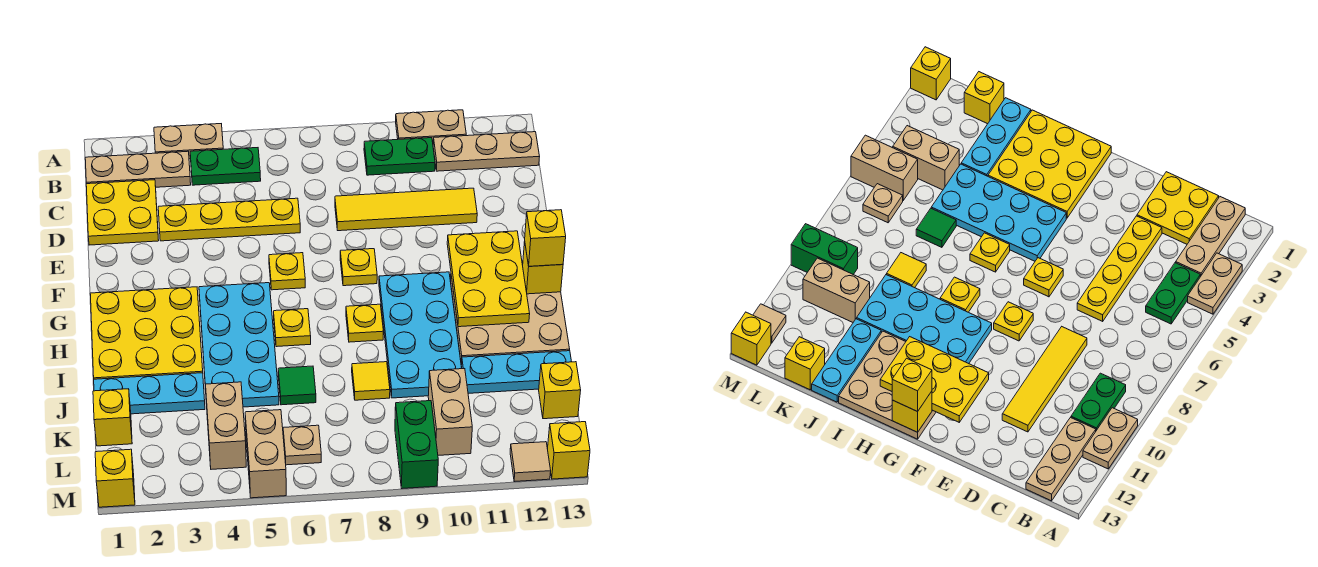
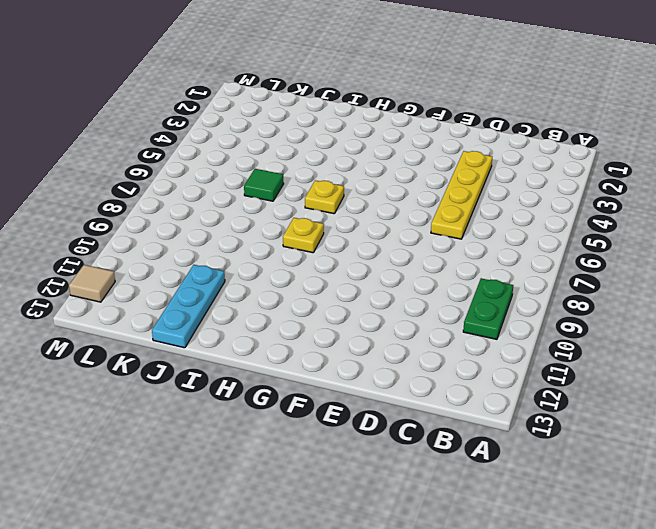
none -> tan plate A3:A4 level 1
none -> tan plate A10:A11 level 1
none -> tan plate B1:B3 level 1
none -> green plate B4:B5 level 1

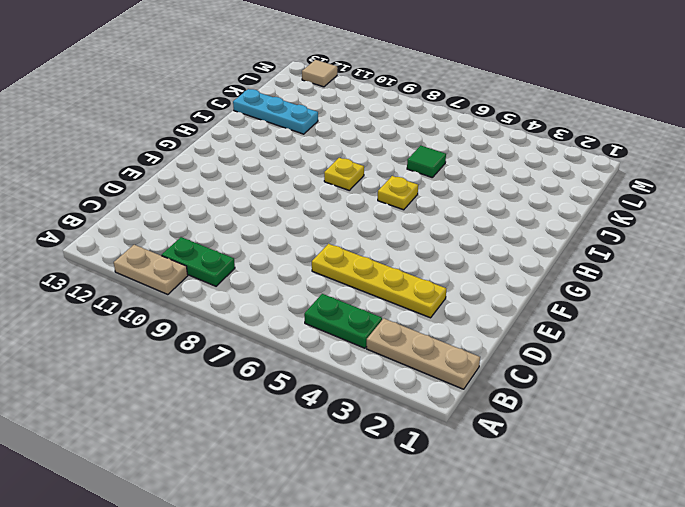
none -> tan plate A3:A4 level 1
none -> tan plate B11:B13 level 1
none -> yellow plate C1:D2 level 1
none -> yellow tile D8:D11 level 1

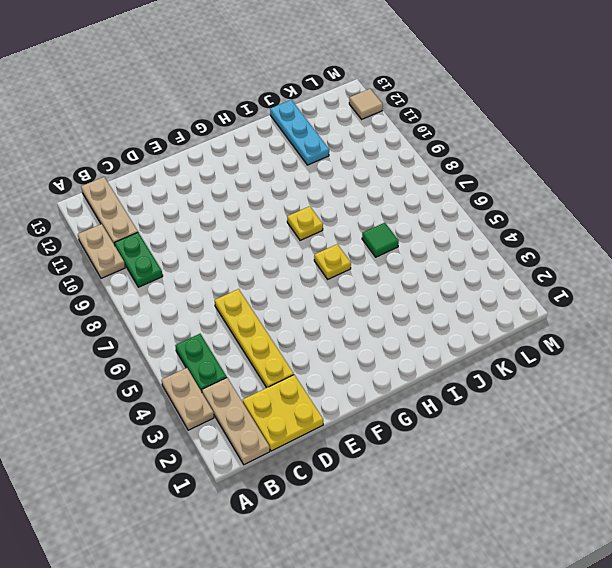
none -> yellow tile D8:D11 level 1
none -> yellow plate F6 level 1
none -> yellow plate F8 level 1
none -> yellow plate G1:I3 level 1

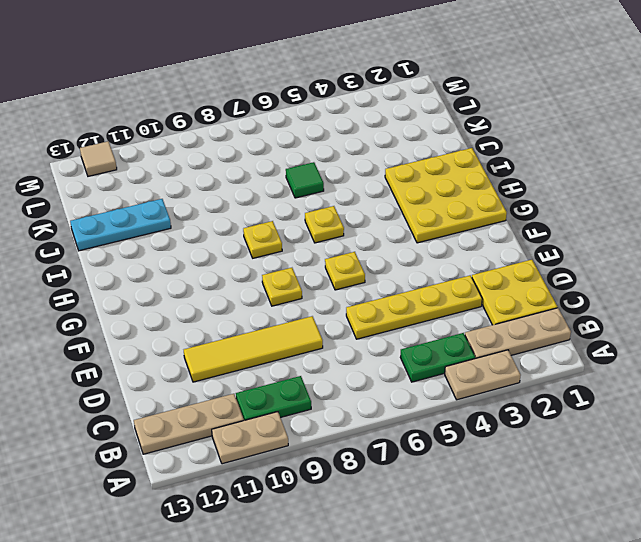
none -> cyan plate G4:J5 level 1
none -> cyan plate G9:J10 level 1
none -> tan plate G11:I13 level 1
none -> cyan plate J1:J3 level 1

